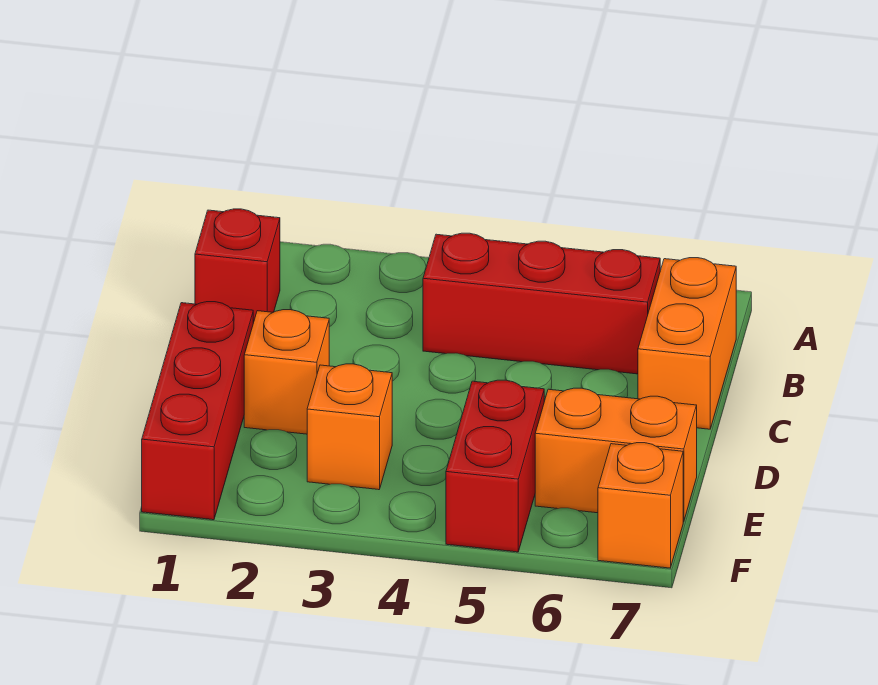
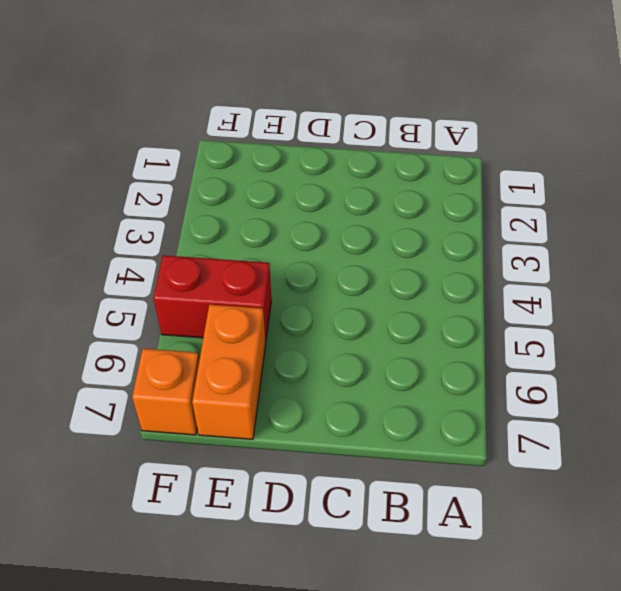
none -> red brick B1 level 1
none -> red brick B4:B6 level 1

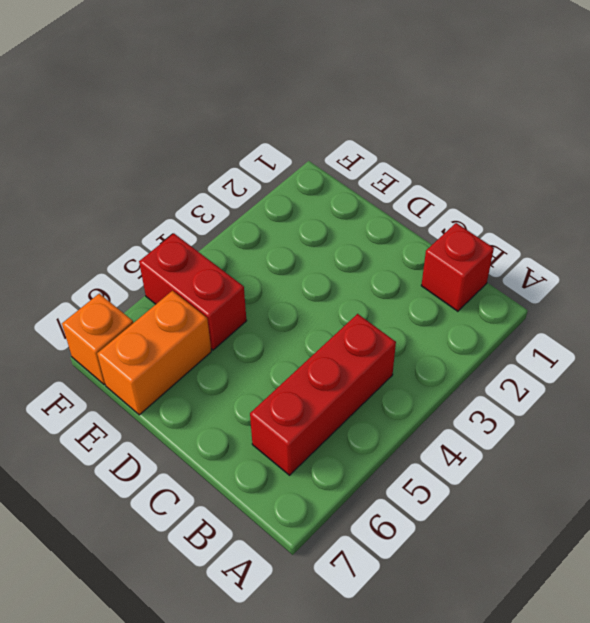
none -> orange brick B7:C7 level 1
none -> red brick D1:F1 level 1

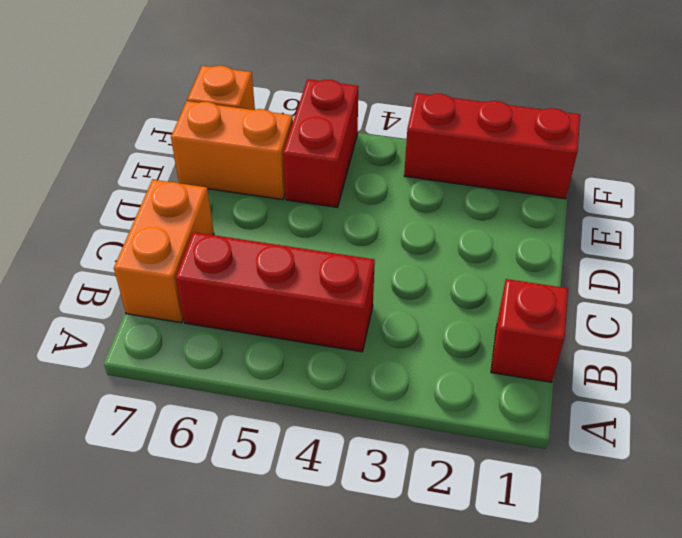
red brick F1:F3 level 1 -> red brick D1:F1 level 1
none -> orange brick D2 level 1
none -> orange brick E3 level 1

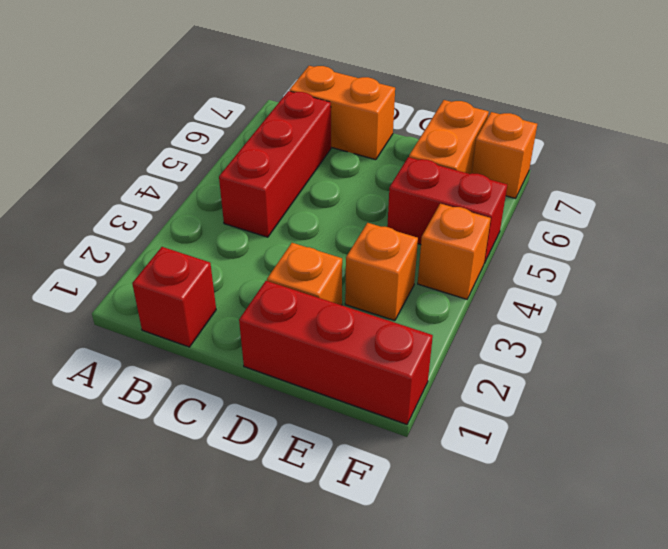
orange brick F4 level 1 -> none

